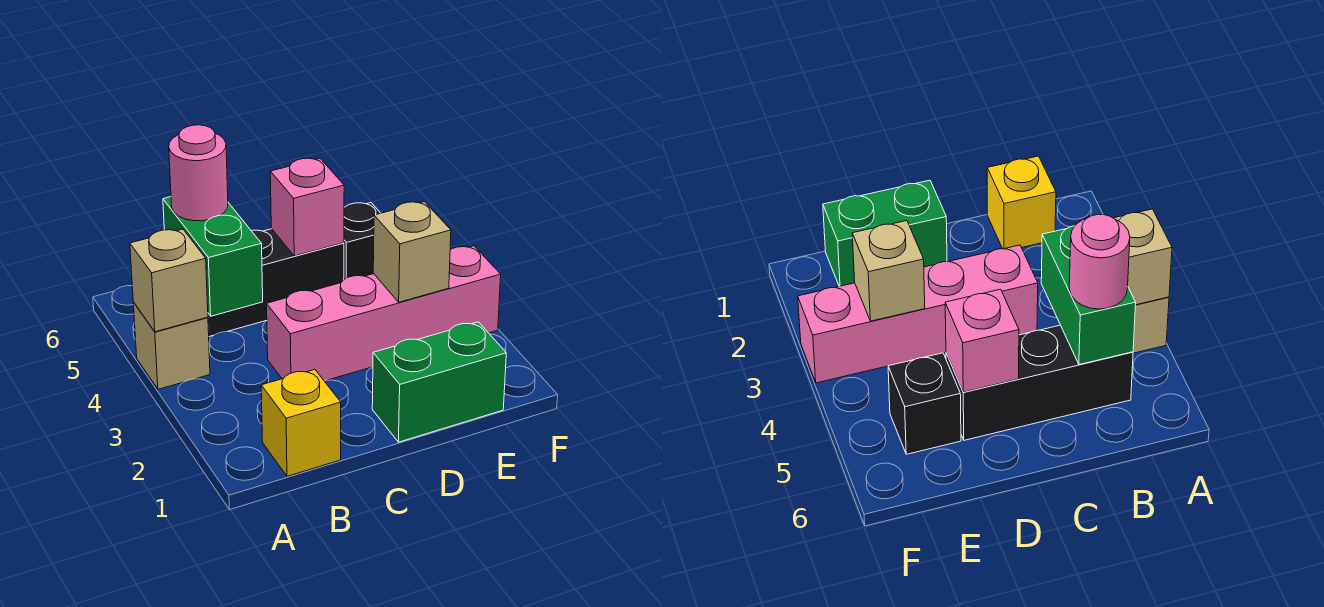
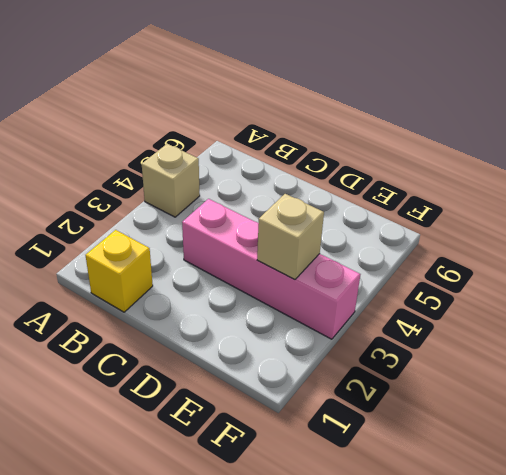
none -> black brick B5:D5 level 1
none -> green brick D1:E1 level 1

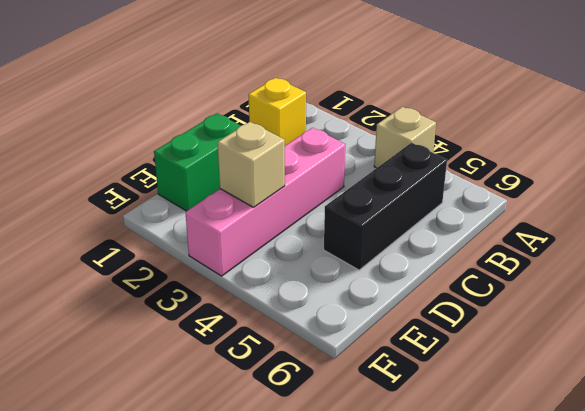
none -> black brick E5 level 1
none -> tan brick A4 level 2

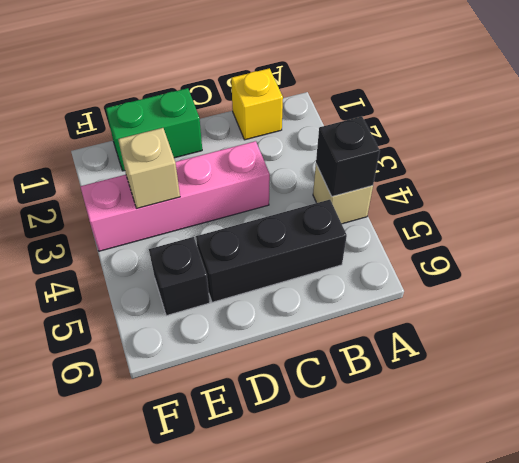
black brick A4 level 2 -> tan brick A4 level 2
none -> green brick B4:B5 level 2
none -> pink brick D5 level 2

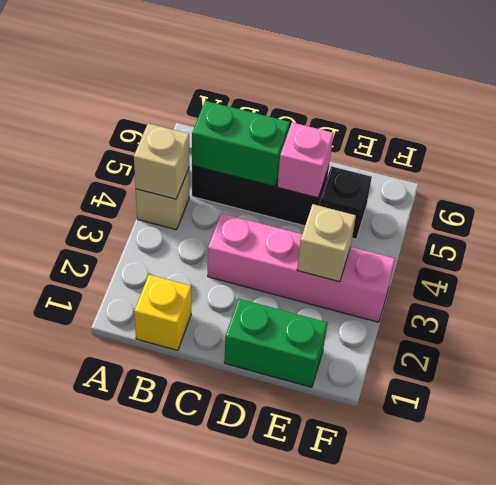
green brick B5:C5 level 2 -> green brick B4:B5 level 2
none -> pink round brick B5 level 3

